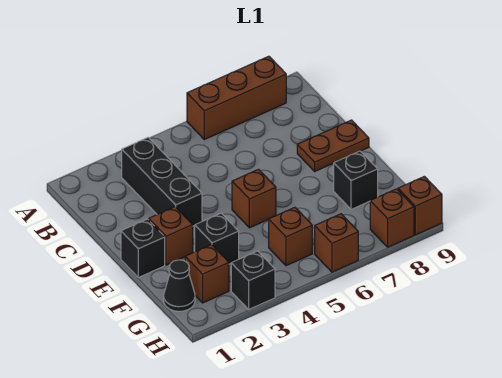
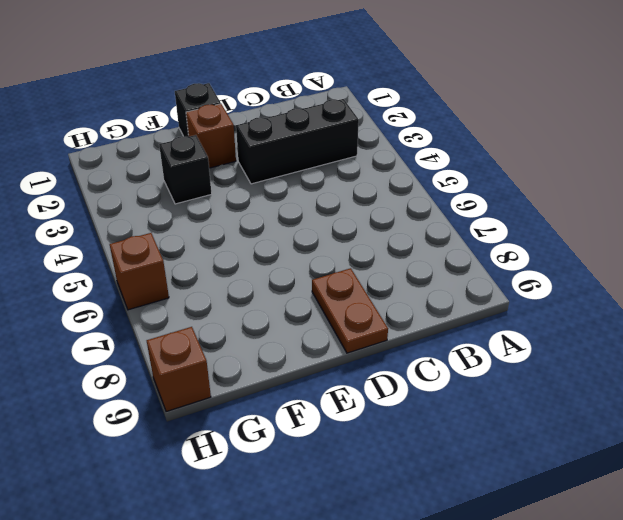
none -> brown brick A6:A8 level 1
none -> brown brick E5 level 1
none -> black brick F8 level 1

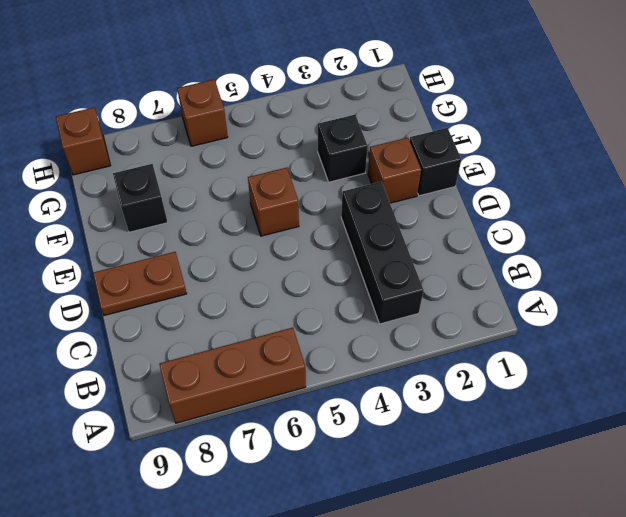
none -> black cone G1 level 1
none -> brown brick G2 level 1
none -> brown brick G5 level 1

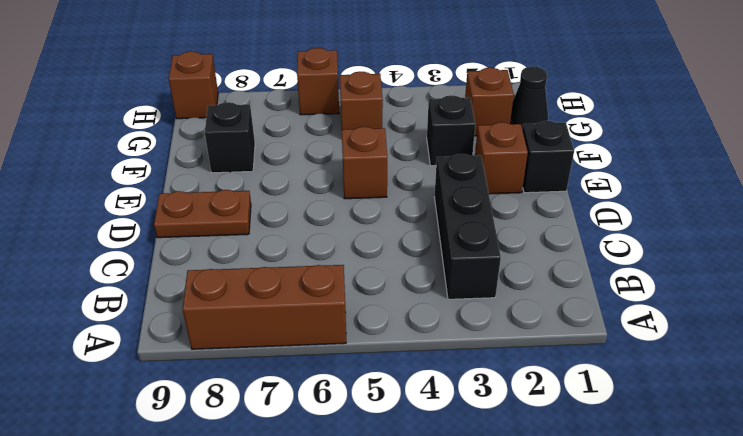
none -> black brick H3 level 1
none -> brown brick H8 level 1

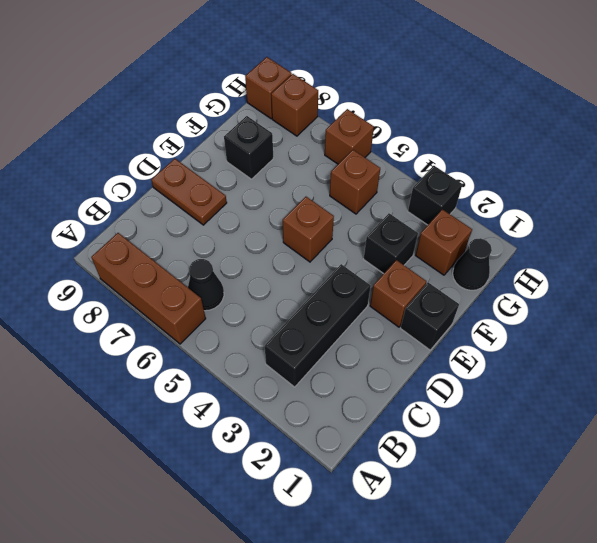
black cone B6 level 1 -> none

